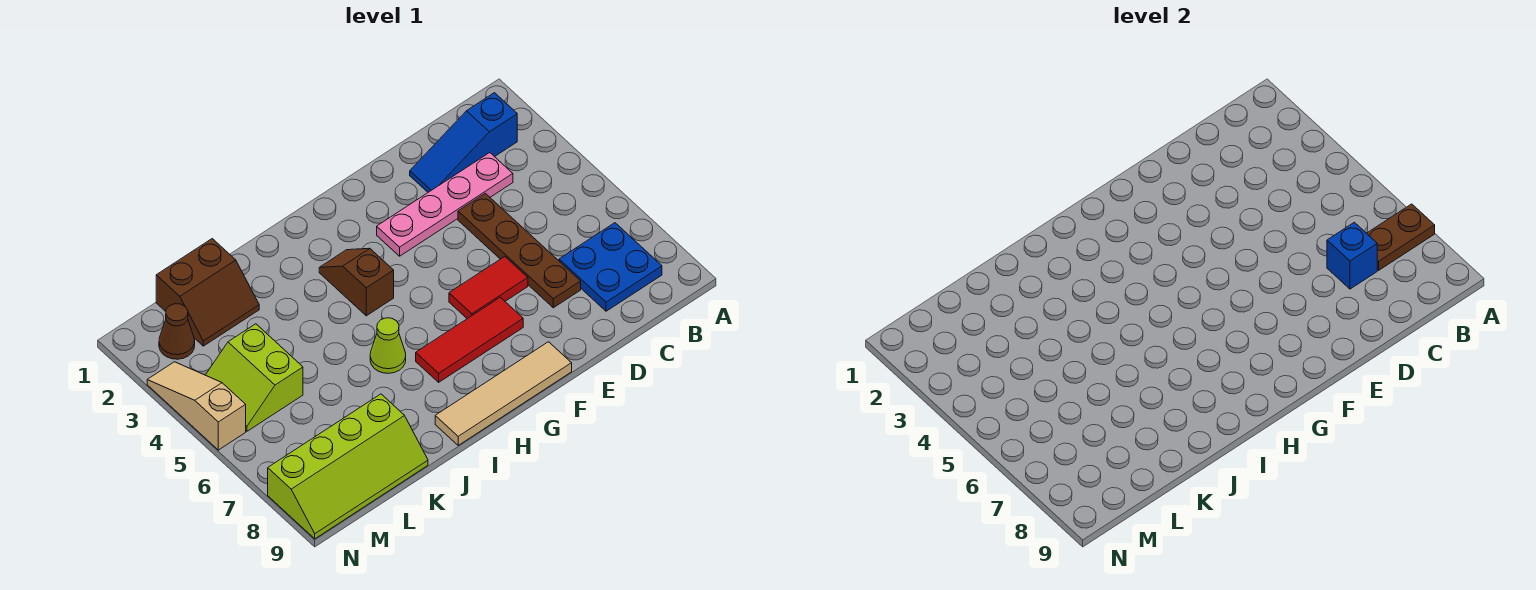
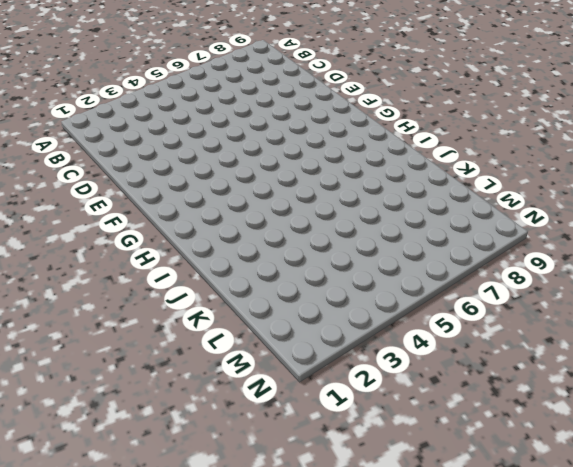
none -> blue slope B2:D2 level 1 top B
none -> blue plate B7:C8 level 1
none -> pink plate C3:F3 level 1

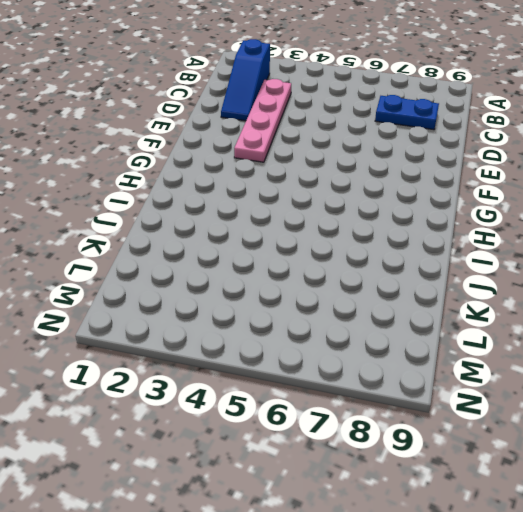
blue plate C7:C8 level 1 -> blue plate B7:C8 level 1
none -> brown plate D4:D7 level 1
none -> red tile E6:F6 level 1
none -> red tile F7:H7 level 1

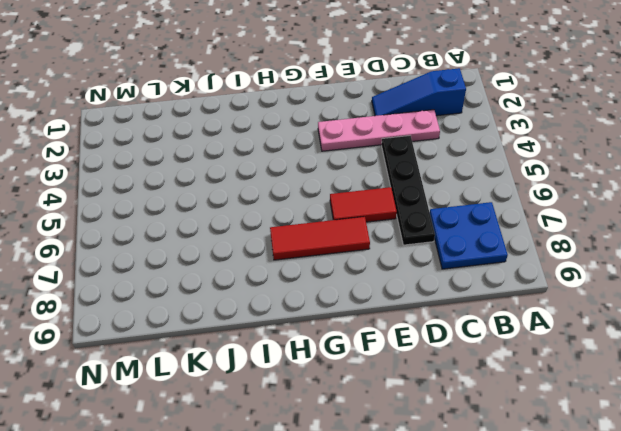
black plate D4:D7 level 1 -> brown plate D4:D7 level 1
none -> tan tile F9:I9 level 1
none -> brown slope H3:H4 level 1 top 4
none -> lime cone I6 level 1

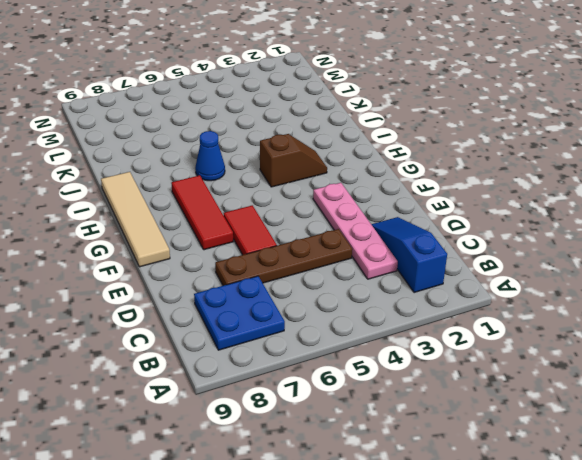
blue cone I6 level 1 -> lime cone I6 level 1
none -> brown slope K1:L2 level 1 top 1
none -> lime slope K8:N9 level 1 top 8
none -> lime slope L4:M5 level 1 top L

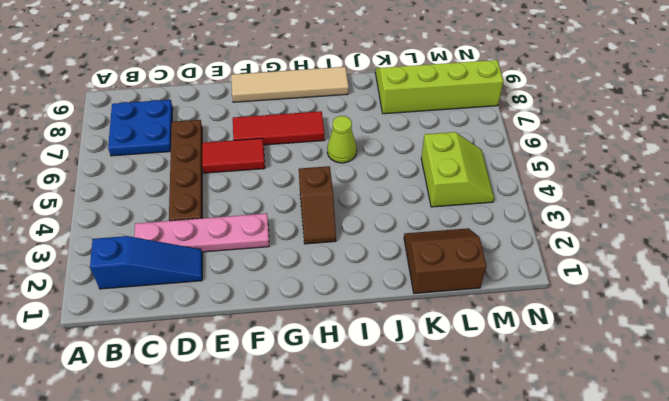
none -> brown cone M2 level 1
none -> tan slope N3:N5 level 1 top 5
none -> brown plate A7:B7 level 2

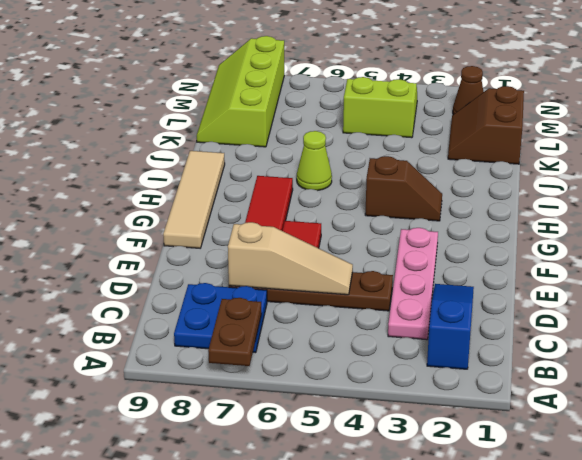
tan slope D5:D7 level 2 top 7 -> tan slope N3:N5 level 1 top 5
none -> blue brick C7 level 2

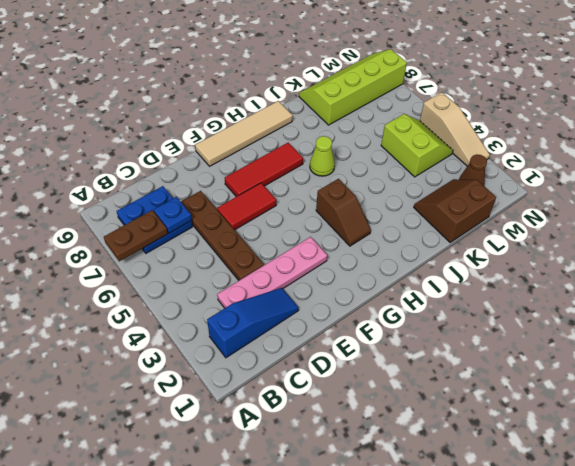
blue plate C7 level 2 -> blue brick C7 level 2

